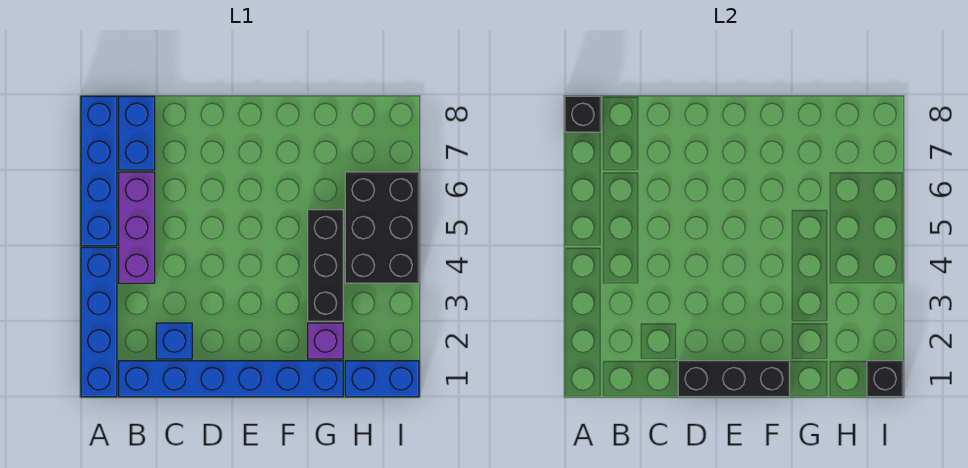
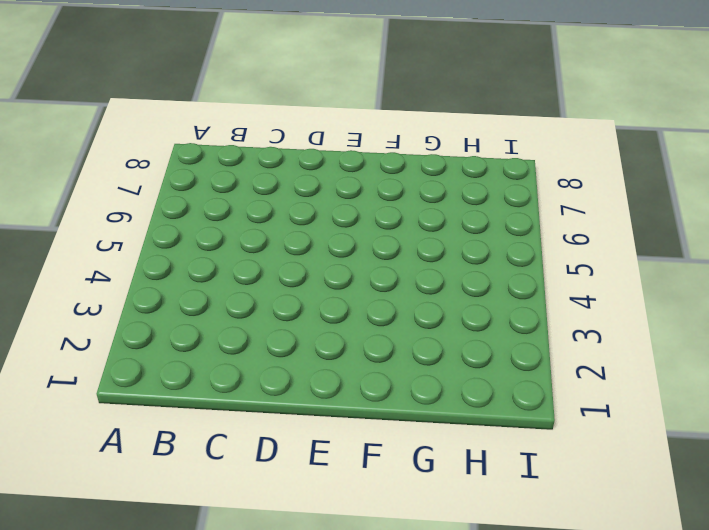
none -> blue brick A1:A4 level 1
none -> blue brick A5:A8 level 1
none -> blue brick B1:G1 level 1

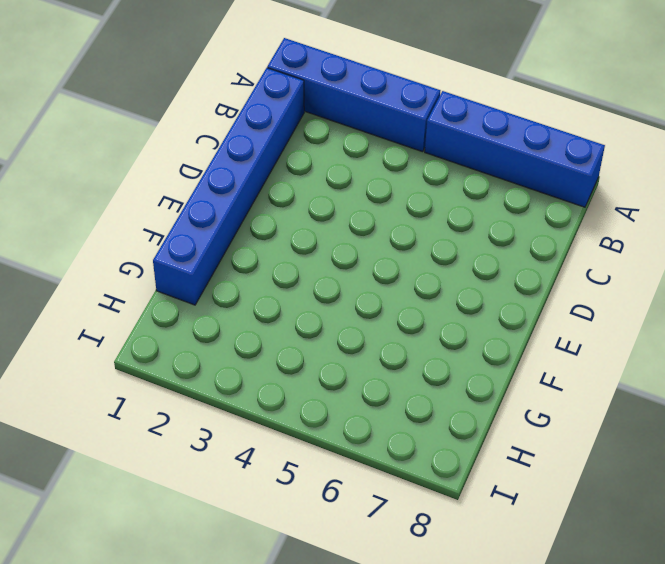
none -> purple brick B4:B6 level 1
none -> blue brick B7:B8 level 1
none -> blue brick C2 level 1

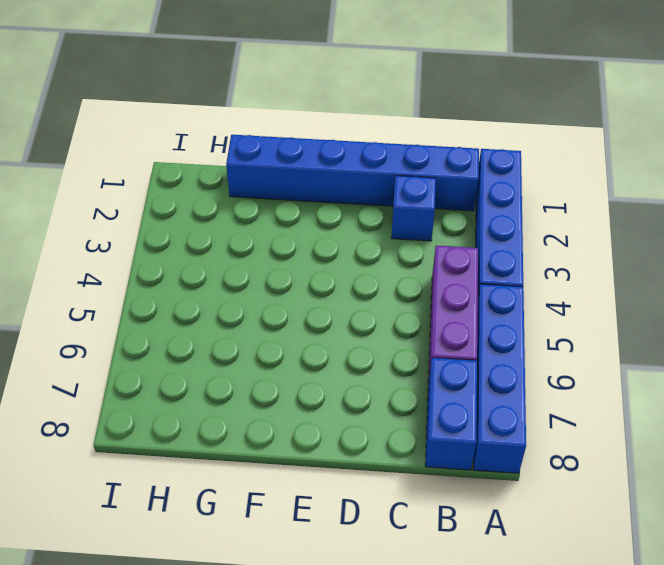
none -> purple brick G2 level 1
none -> black brick G3:G5 level 1
none -> blue brick H1:I1 level 1

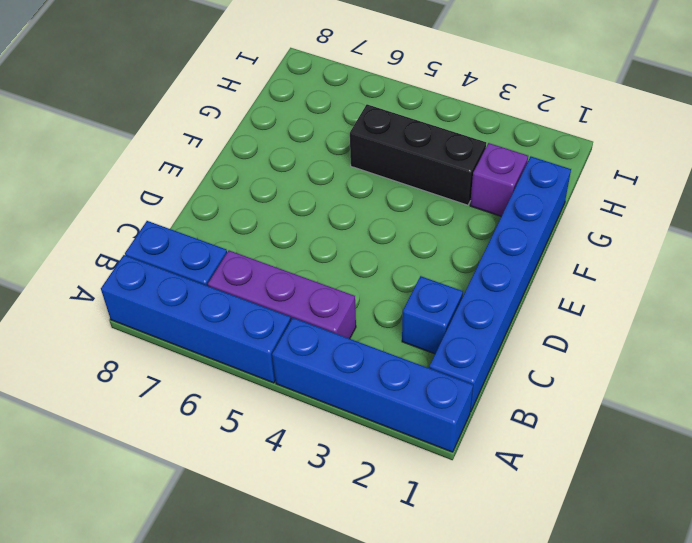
none -> blue brick H1:I1 level 1
none -> black brick H4:I6 level 1
none -> black brick A8 level 2

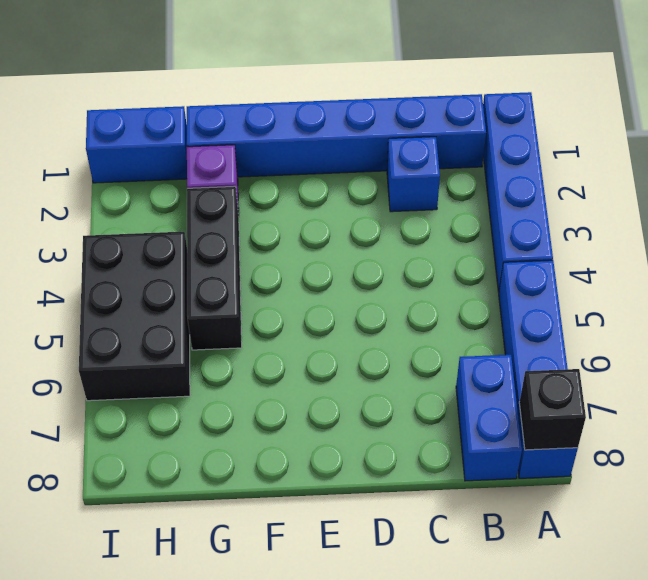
none -> purple brick B4:B6 level 1
none -> black brick D1:F1 level 2
none -> black brick I1 level 2

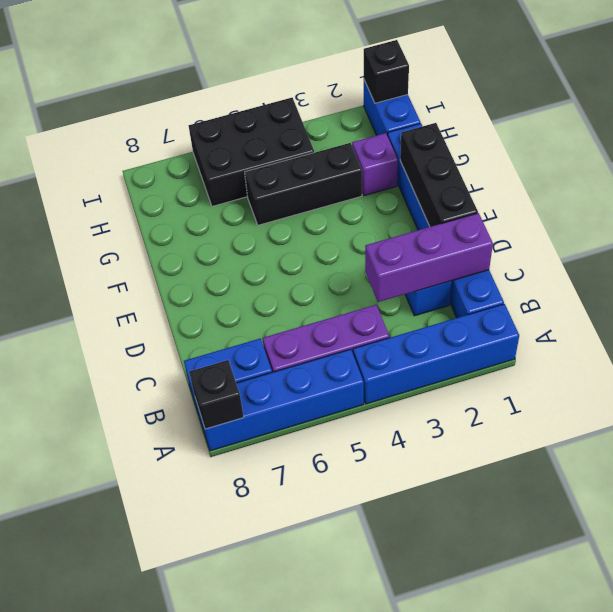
purple brick C1:C3 level 2 -> none

